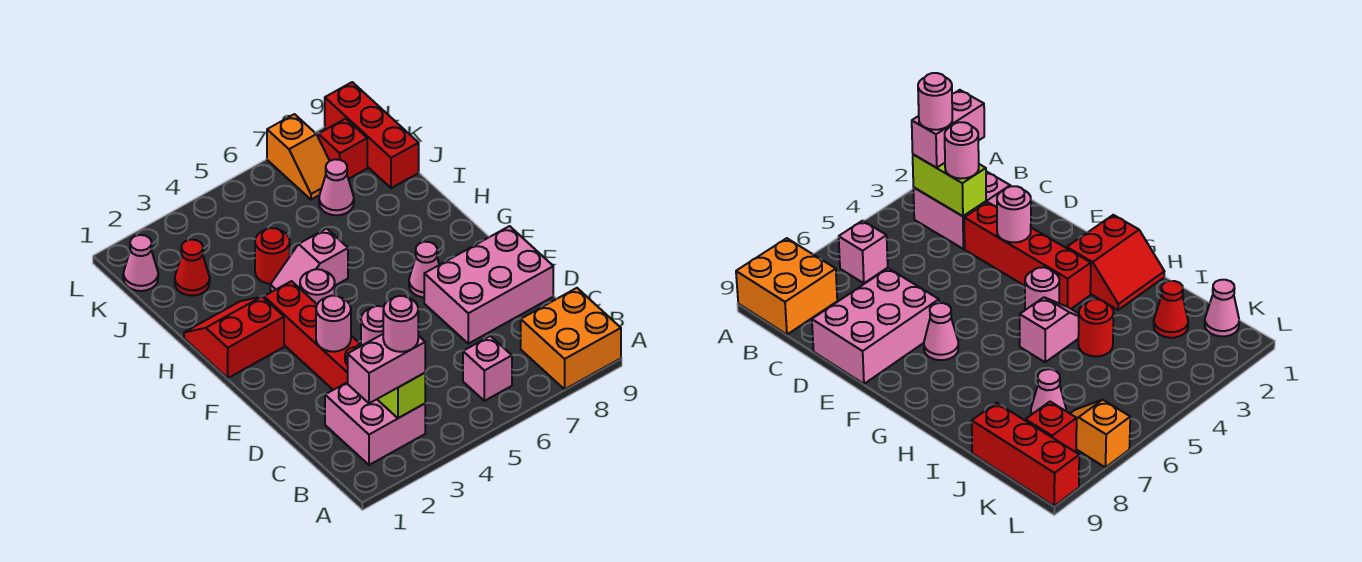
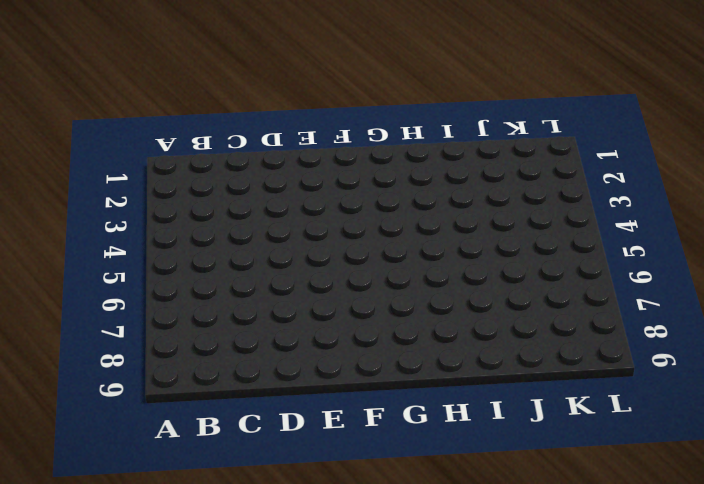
none -> orange brick A8:B9 level 1
none -> pink brick B2:C3 level 1
none -> pink brick B6 level 1

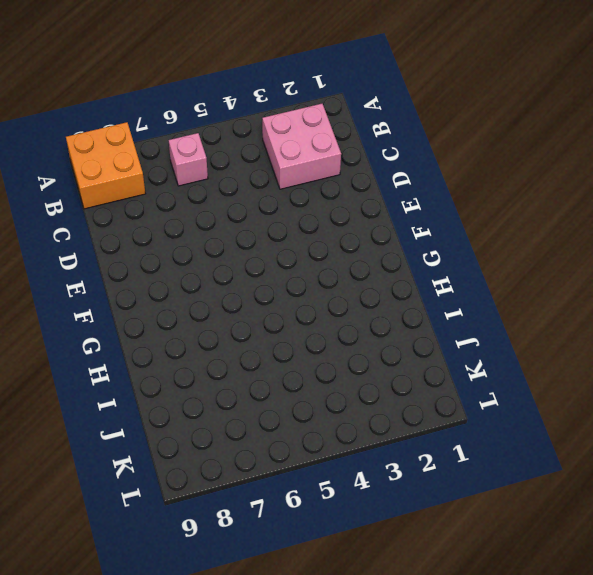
none -> red brick D3:G3 level 1
none -> pink brick D7:E9 level 1
none -> pink cone F7 level 1

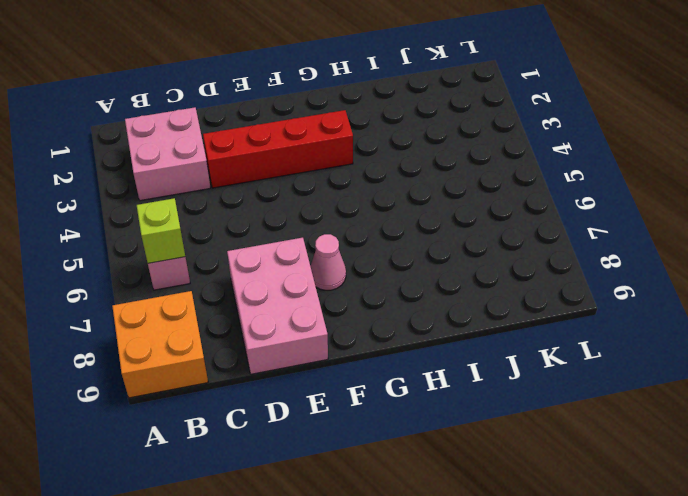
lime brick B6 level 2 -> none
none -> red slope G1:H2 level 1 top G
none -> pink round brick G4 level 1
none -> pink slope H4:H5 level 1 top 5

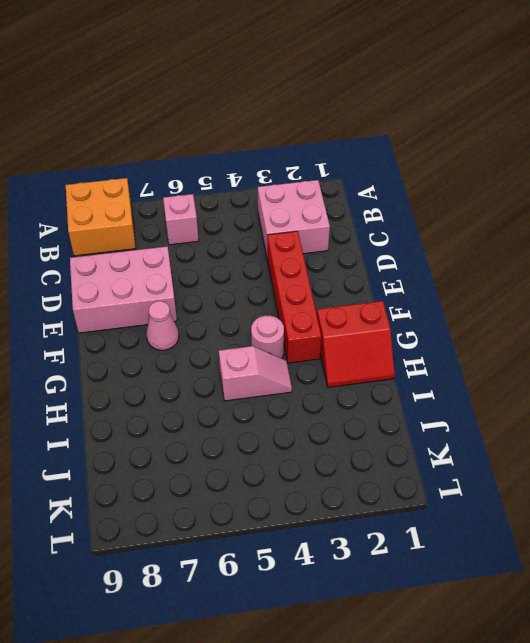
none -> red round brick I4 level 1
none -> red cone J2 level 1
none -> pink cone J7 level 1

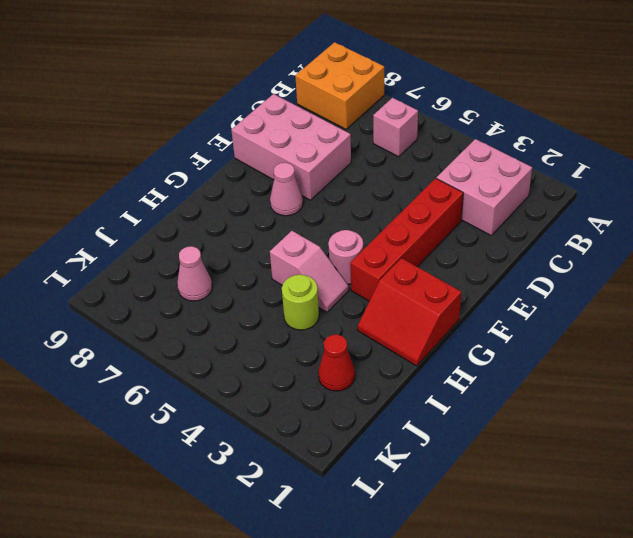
lime round brick I4 level 1 -> red round brick I4 level 1
none -> red brick J9:L9 level 1
none -> pink cone K1 level 1
none -> orange slope K7:L7 level 1 top L

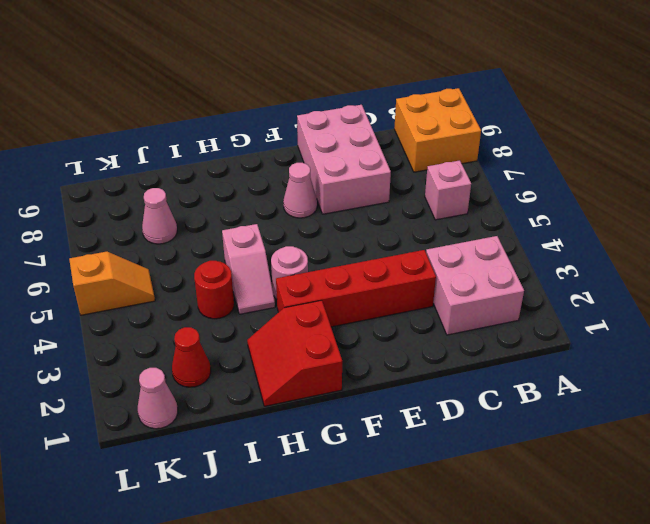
orange slope K5:L5 level 1 top L -> orange slope K7:L7 level 1 top L
none -> red brick J9:L9 level 1
none -> red brick K8 level 1
none -> lime brick B3:C3 level 2

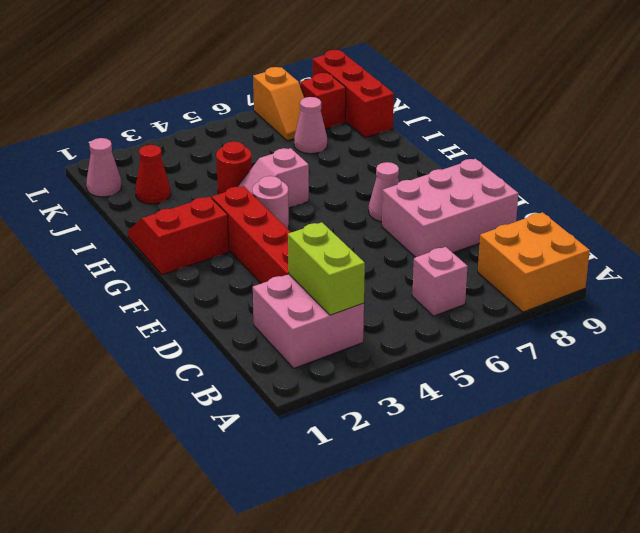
none -> pink round brick E3 level 2
none -> pink brick B2:B3 level 3
none -> pink round brick C3 level 3

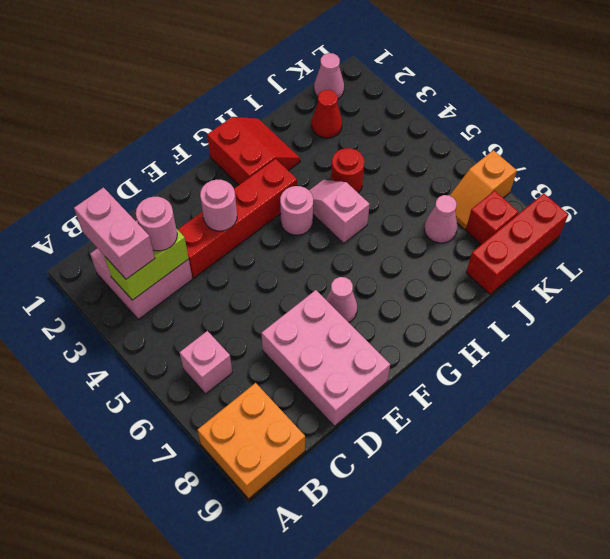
none -> pink round brick B3 level 4

